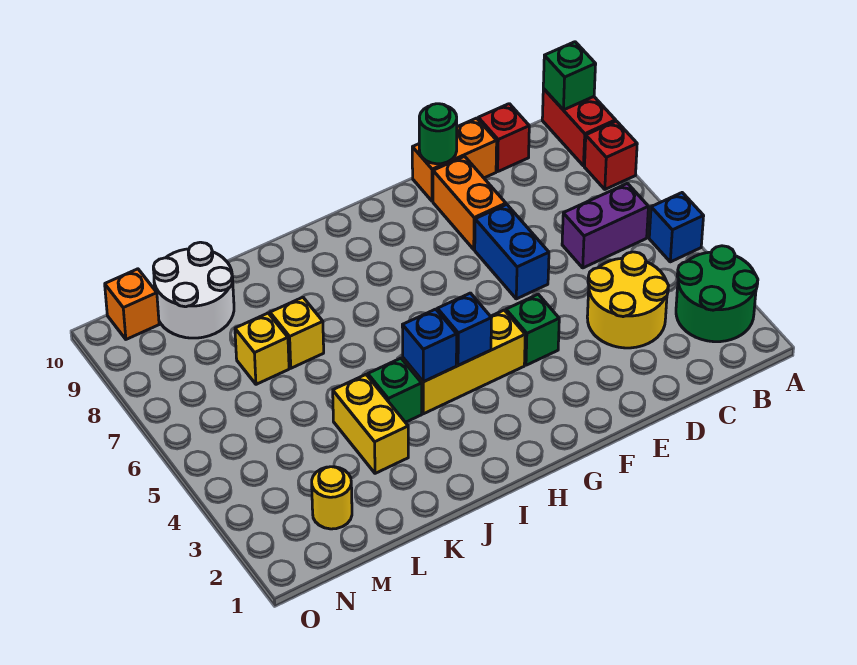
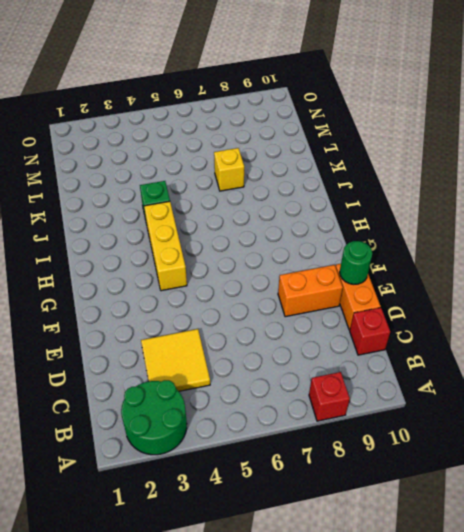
yellow tile C3:D4 level 1 -> yellow round brick C3:D4 level 1
none -> blue brick A5 level 1
none -> red brick A9:A10 level 1
none -> purple brick B6:C6 level 1

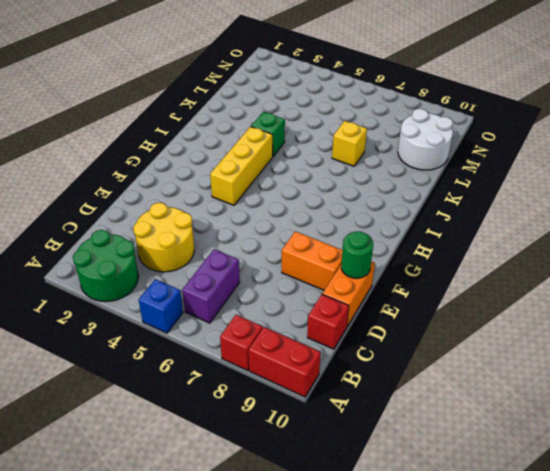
none -> blue brick E6:E7 level 1
none -> green brick F4 level 1
none -> yellow brick K3:K4 level 1

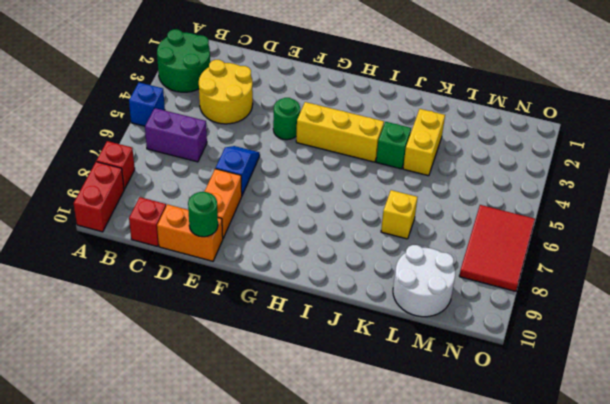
blue slope E6:E7 level 1 top 7 -> blue brick E6:E7 level 1
green round brick F4 level 1 -> green brick F4 level 1
red tile N6:O8 level 1 -> none
none -> yellow brick L7 level 1
none -> yellow round brick M2 level 1
none -> orange brick N10 level 1

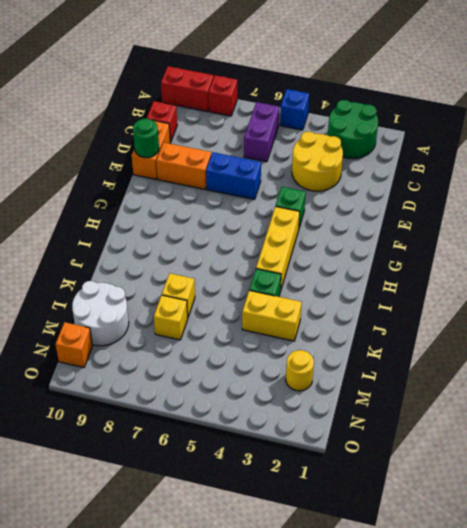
none -> green brick A10 level 2
none -> blue brick H4 level 2
none -> blue brick I4 level 2

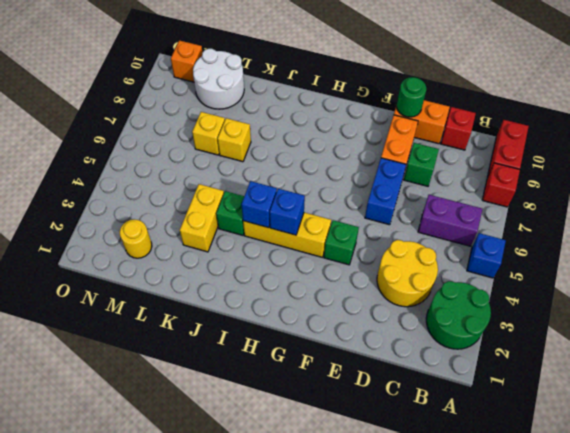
green brick D8 level 1 -> green brick A10 level 2

